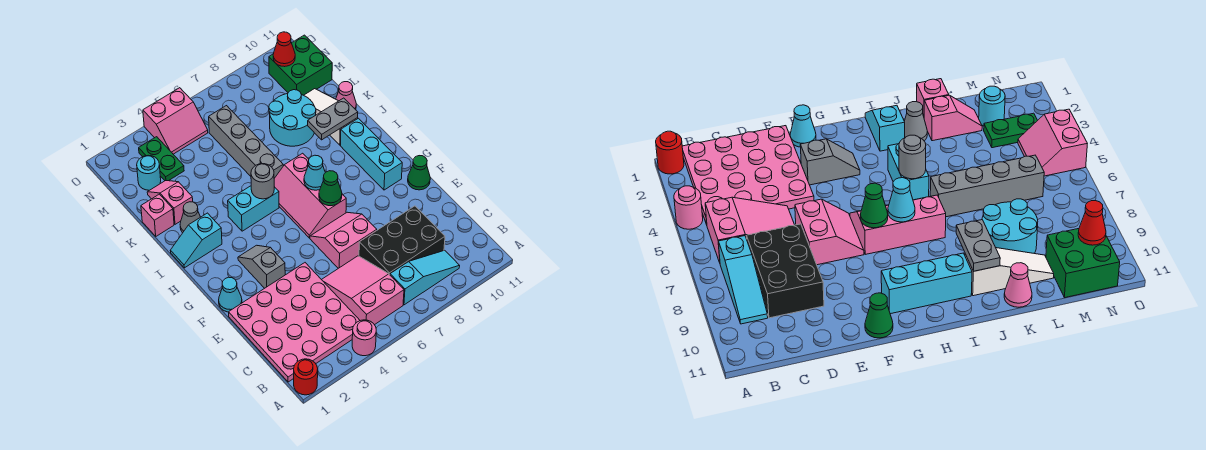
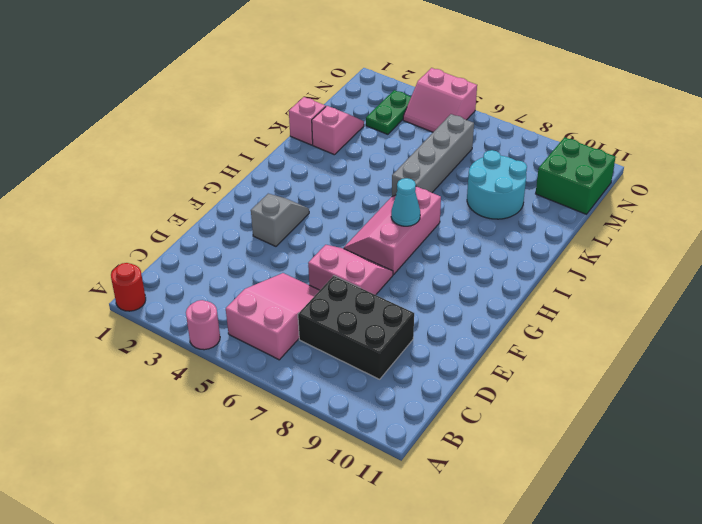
none -> pink plate B1:E4 level 1
none -> cyan slope B7:B9 level 1 top 7
none -> cyan cone F1 level 1
none -> green cone F11 level 1

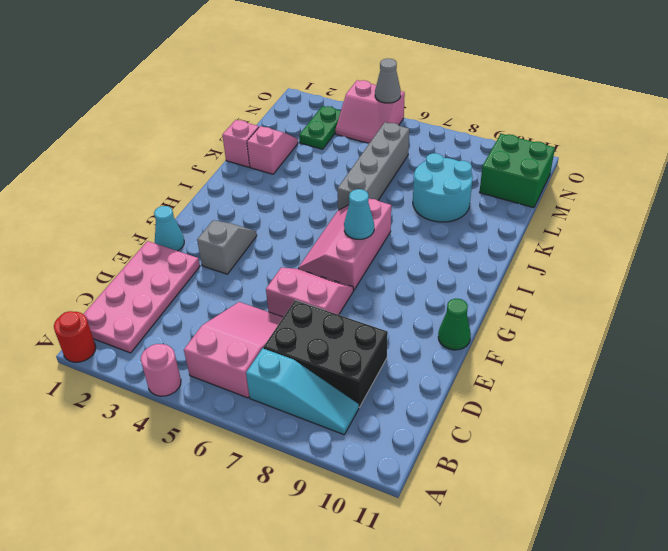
pink plate B1:E2 level 1 -> pink plate B1:E4 level 1
grey cone O5 level 2 -> grey cone J2 level 1
none -> cyan brick G10:I10 level 1
none -> cyan slope I1:I2 level 1 top 2
none -> cyan brick I4:I5 level 1
none -> white slope J10:L10 level 1 top J

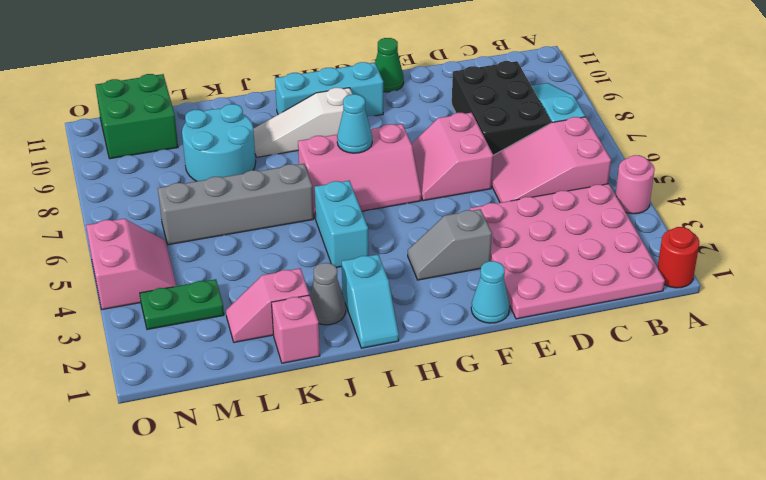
white slope H9:J9 level 1 top H -> white slope J10:L10 level 1 top J
none -> pink cone K11 level 1
none -> cyan round brick M2 level 1
none -> green cone G7 level 2
none -> grey round brick I5 level 2

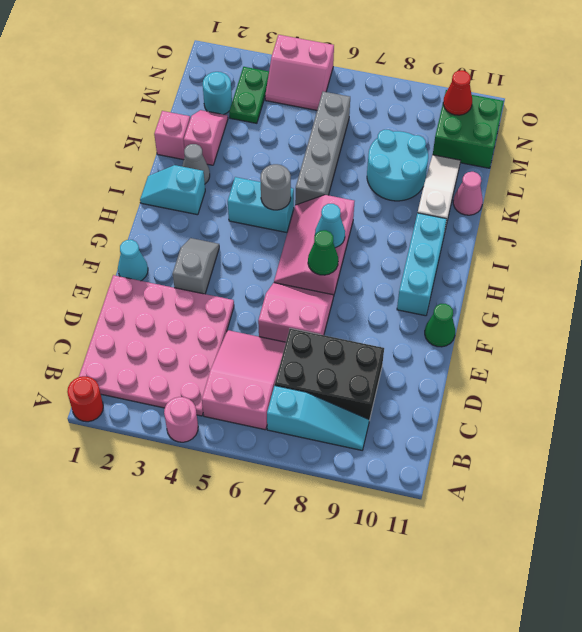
none -> grey plate J9:J10 level 2

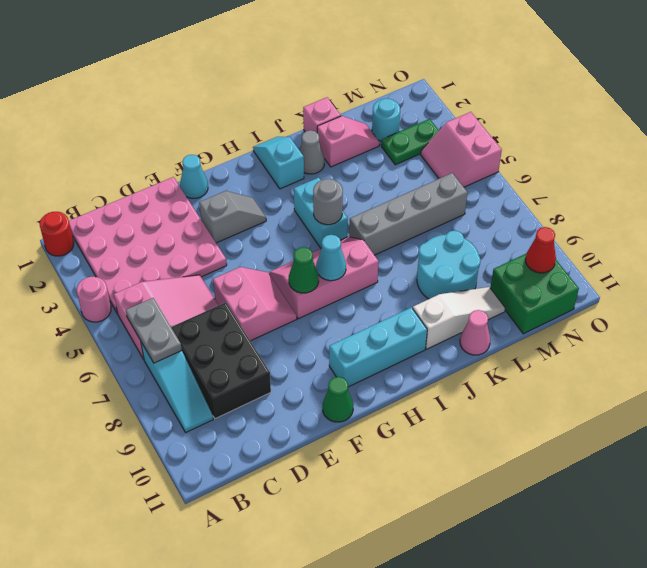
grey plate B6:B7 level 2 -> grey plate J9:J10 level 2

